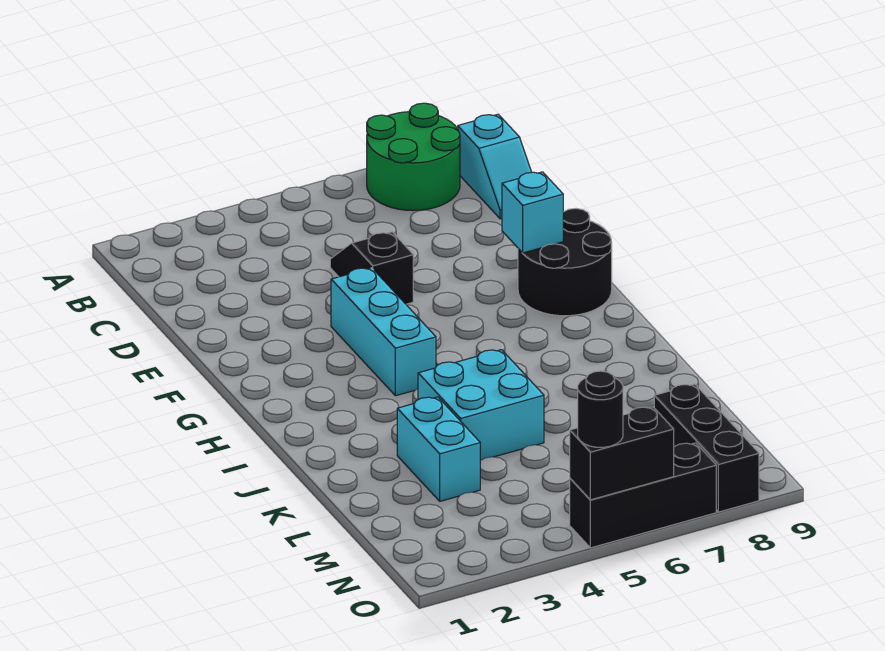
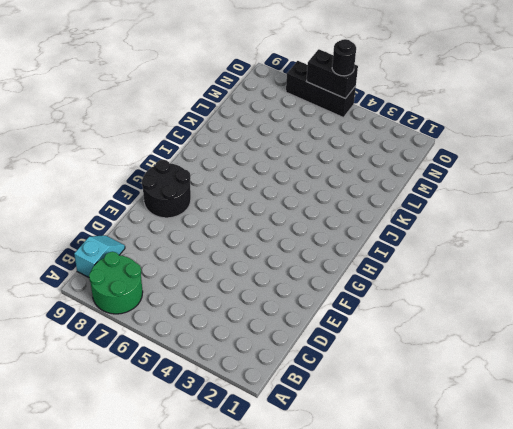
none -> black slope D5:E5 level 1 top E
none -> cyan brick F4:H4 level 1
none -> cyan brick J4:K5 level 1

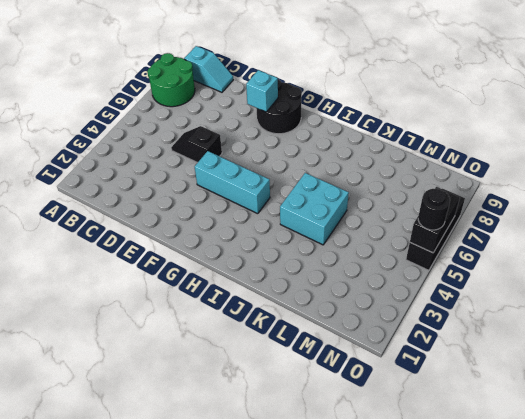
none -> cyan brick K3:L3 level 1
none -> black brick M8:O8 level 1

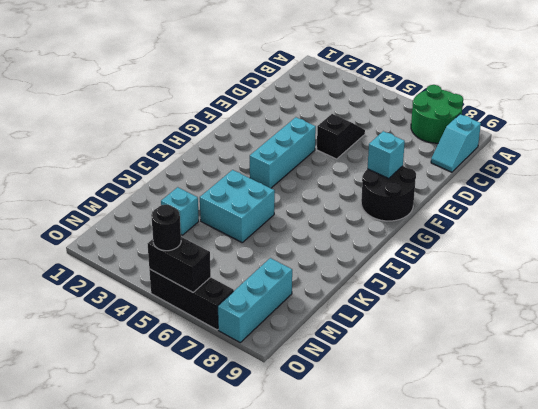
cyan brick L3 level 1 -> cyan brick K3:L3 level 1
cyan brick M8:O8 level 1 -> black brick M8:O8 level 1

